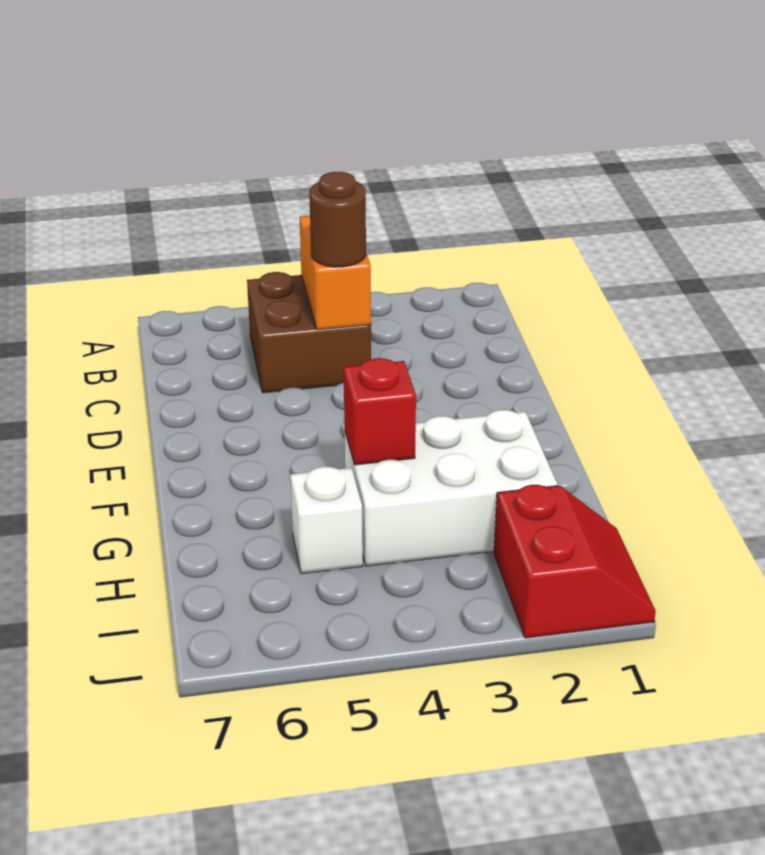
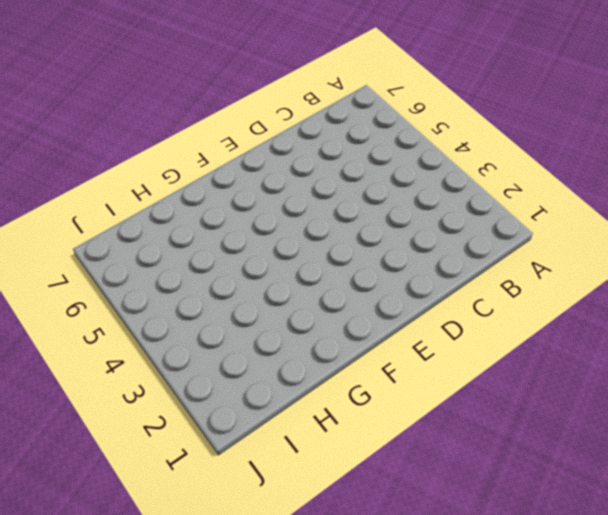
none -> brown brick B4:C5 level 1
none -> white brick G2:H4 level 1

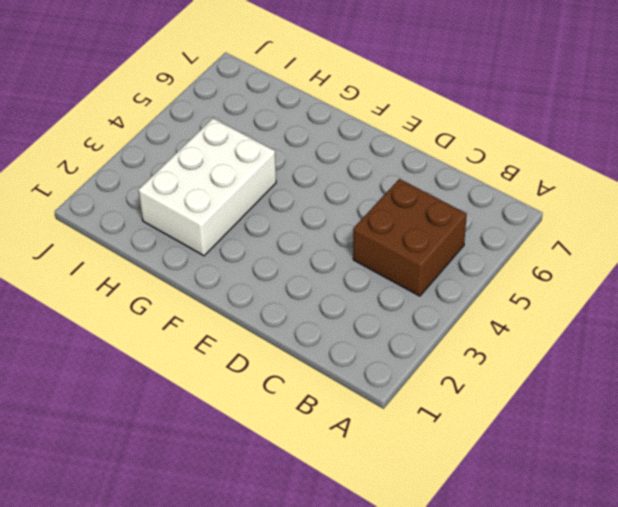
none -> white brick H5 level 1
none -> red slope I1:J2 level 1 top 2

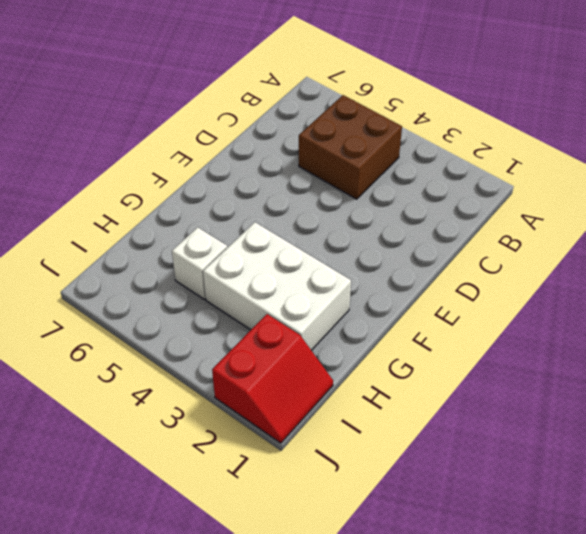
none -> orange brick B4:C4 level 2
none -> red brick G4 level 2

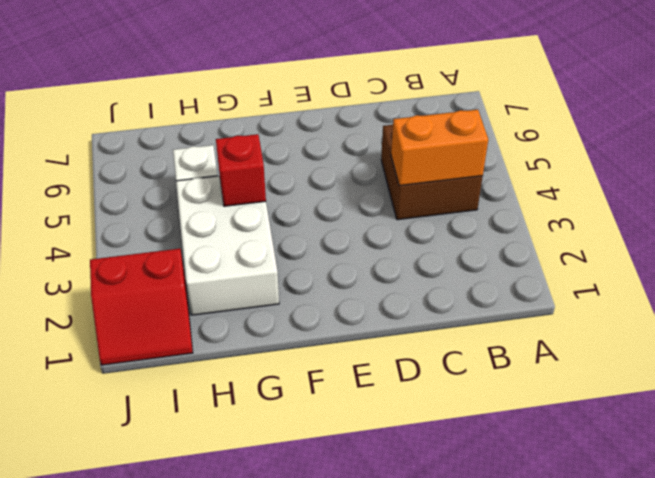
none -> brown round brick C4 level 3

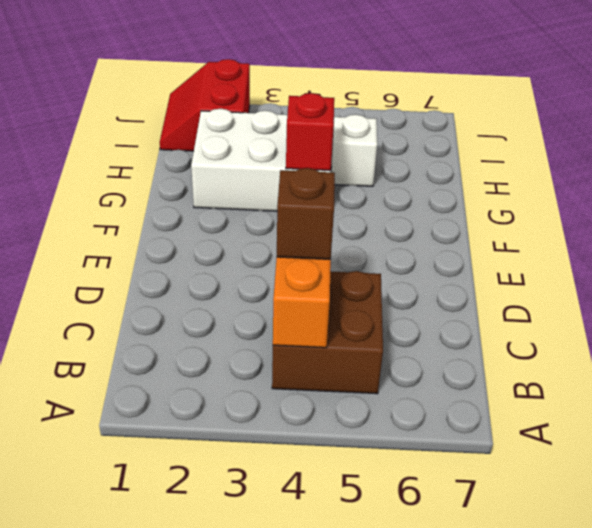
brown brick C4 level 3 -> brown round brick C4 level 3

